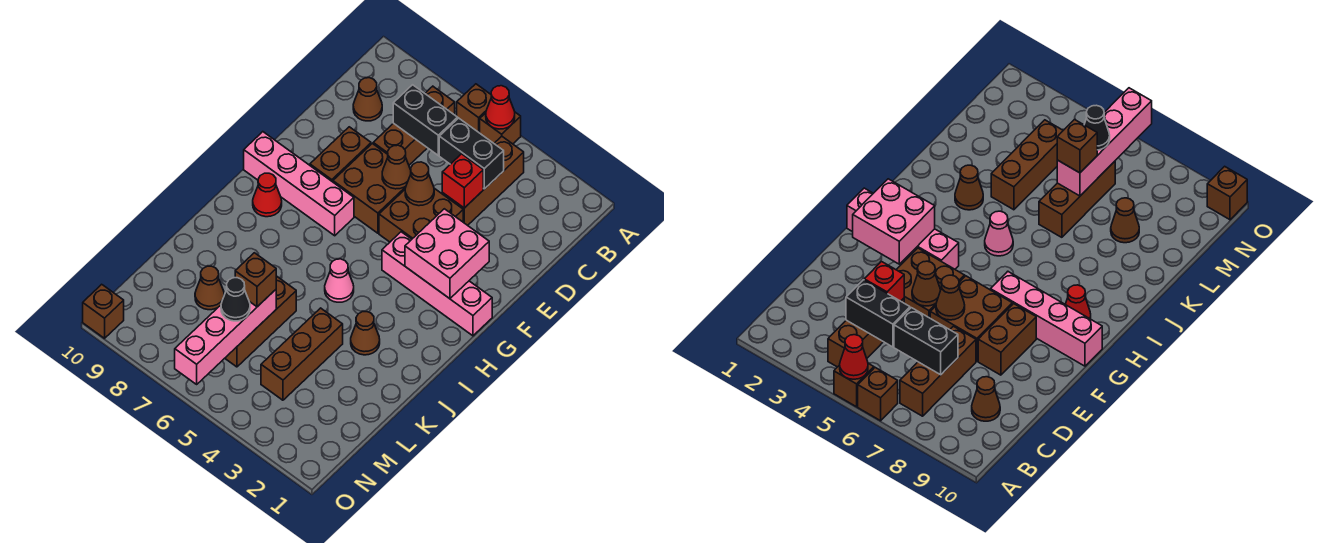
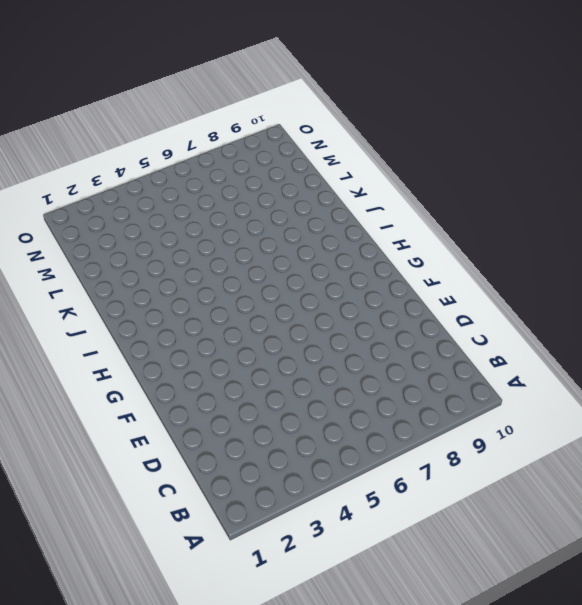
none -> brown brick A5 level 1
none -> brown brick A6 level 1
none -> brown brick B4:D4 level 1

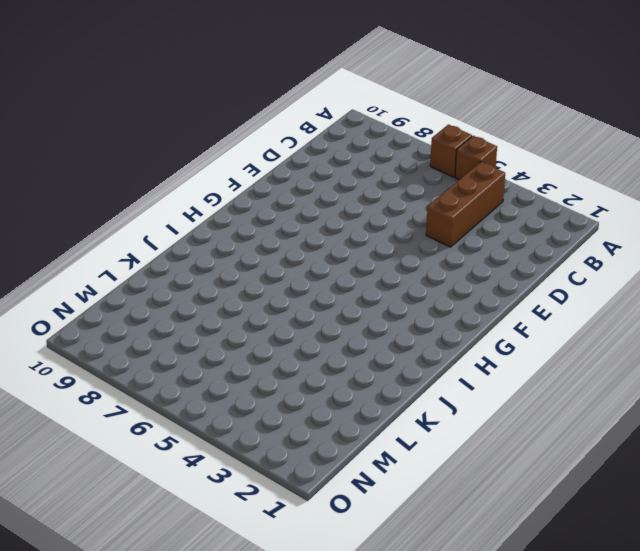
none -> brown brick B7:D7 level 1
none -> brown cone C9 level 1
none -> brown brick E4:F5 level 1

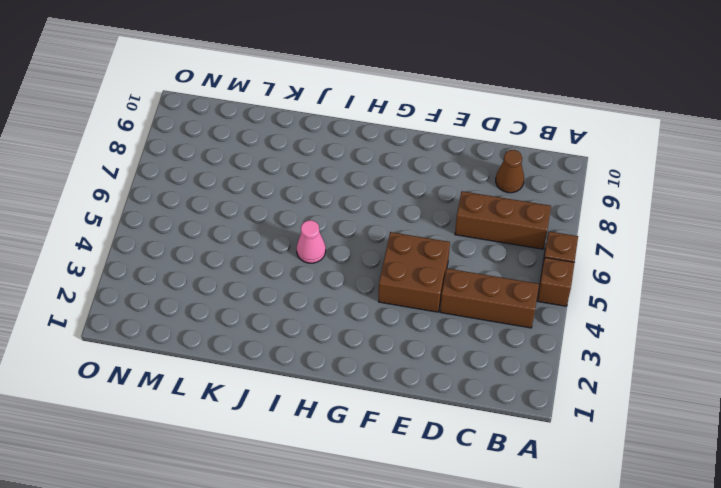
none -> brown brick E6:F7 level 1
none -> brown brick E8:F8 level 1
none -> pink brick G1:G4 level 1

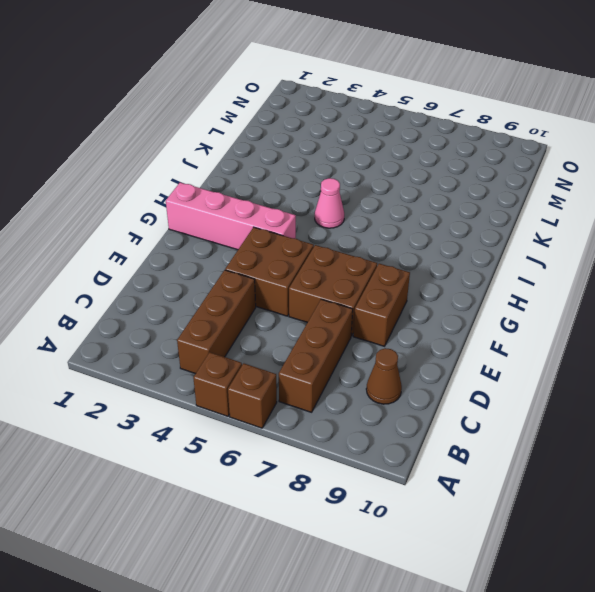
none -> pink brick G7:G10 level 1
none -> red cone H9 level 1
none -> brown cone J3 level 1

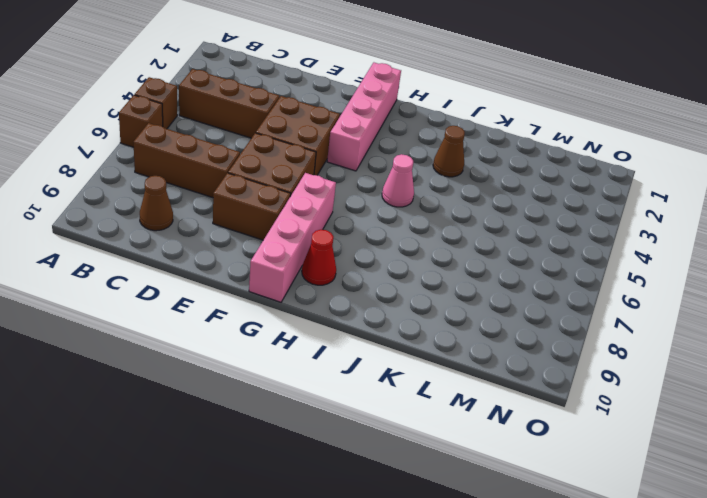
none -> brown brick K4:M4 level 1
none -> brown brick K6:M6 level 1
none -> brown cone L8 level 1

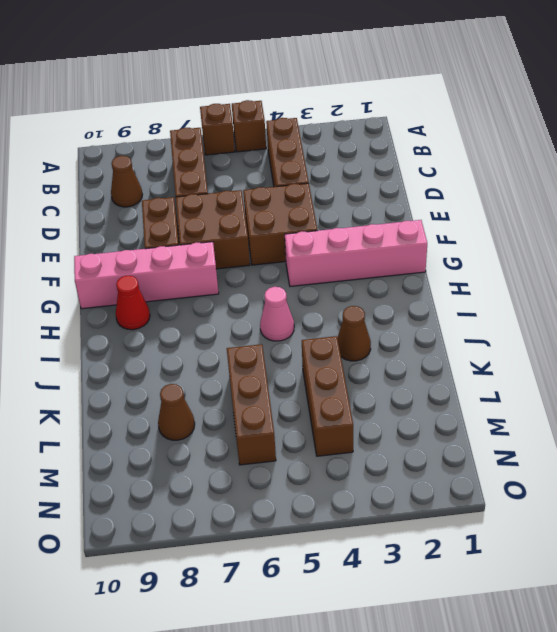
none -> brown brick O10 level 1
none -> red cone A5 level 2
none -> black brick C4:C5 level 2

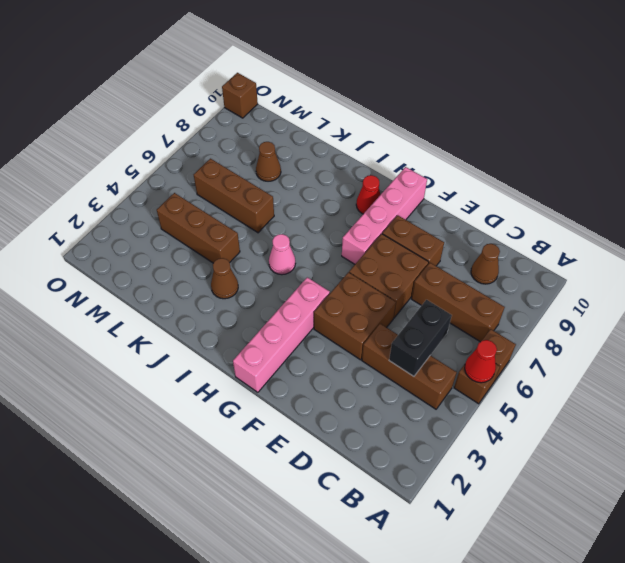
none -> black brick C6:C7 level 2
none -> red brick D4 level 2
none -> brown cone E5 level 2

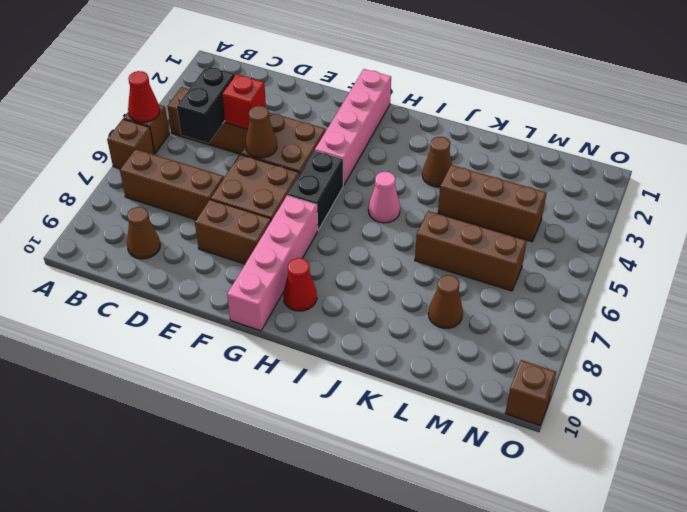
black brick G5:G6 level 1 -> black brick C6:C7 level 2
none -> brown cone E6 level 2
none -> pink brick F2:G3 level 2
none -> pink brick L6:O6 level 2

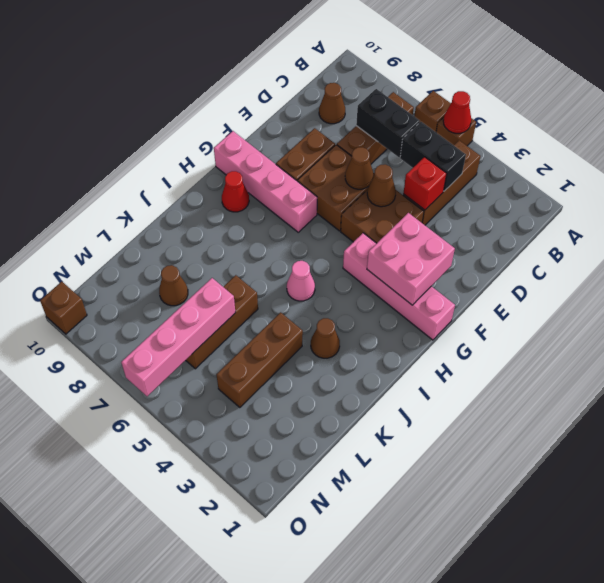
none -> brown brick L6 level 3
none -> black cone M6 level 3

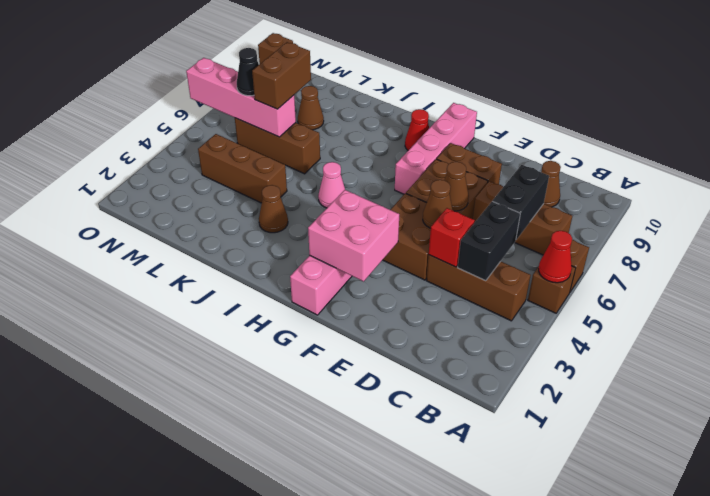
brown brick L6:L7 level 3 -> brown brick L6 level 3

